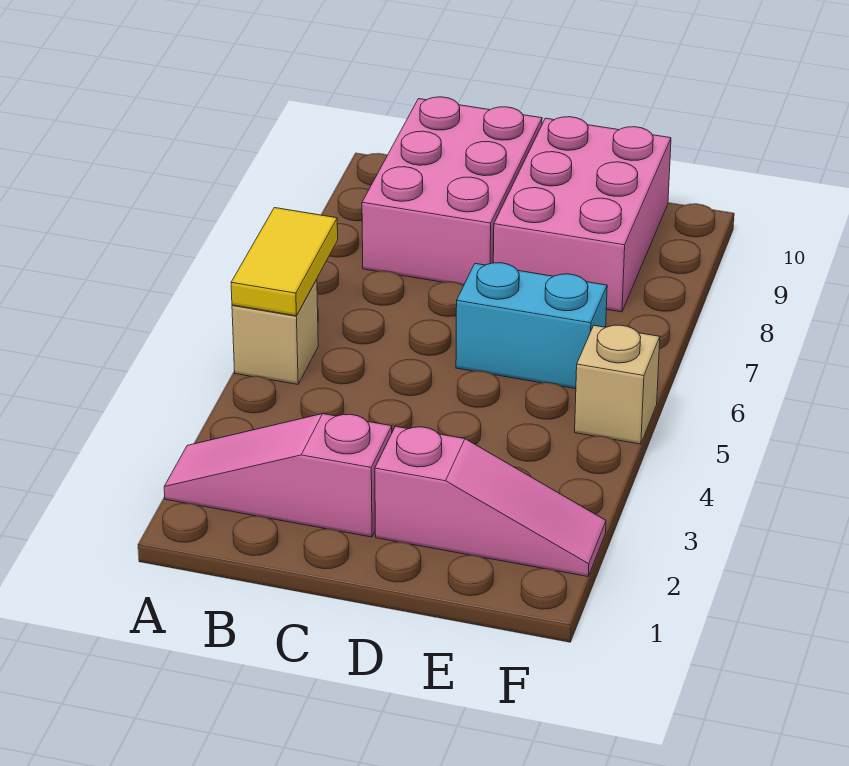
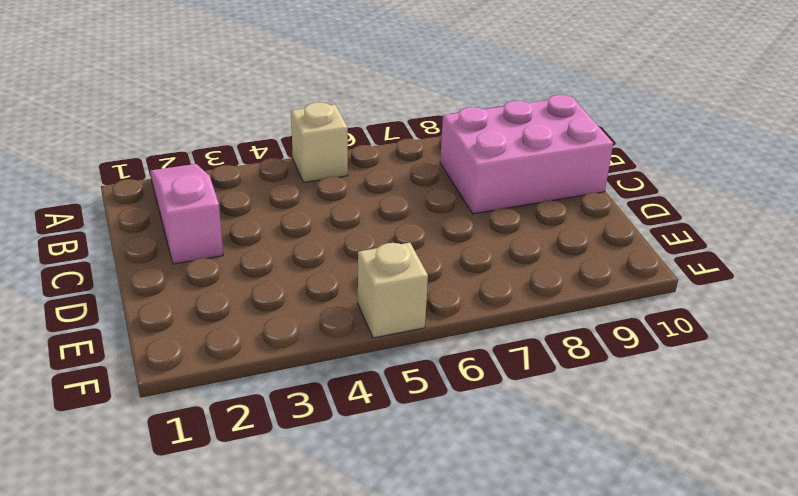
none -> pink slope D2:F2 level 1 top D
none -> cyan brick D6:E6 level 1

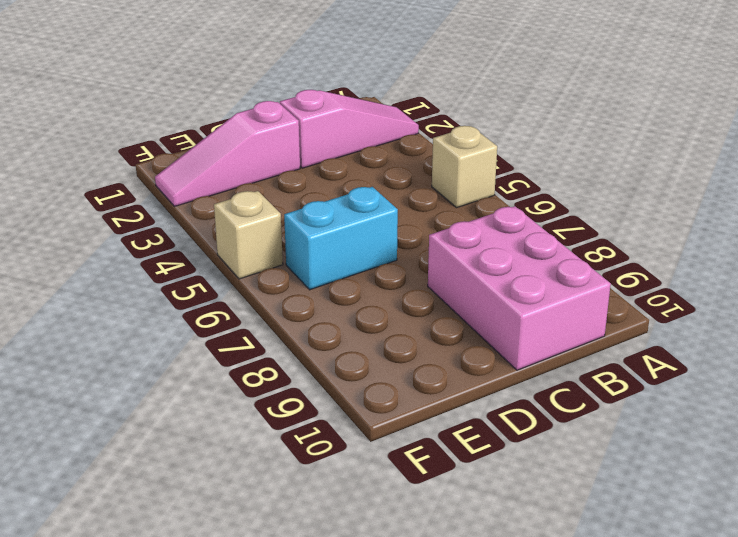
none -> pink brick D8:E10 level 1
none -> yellow tile A5:A6 level 2

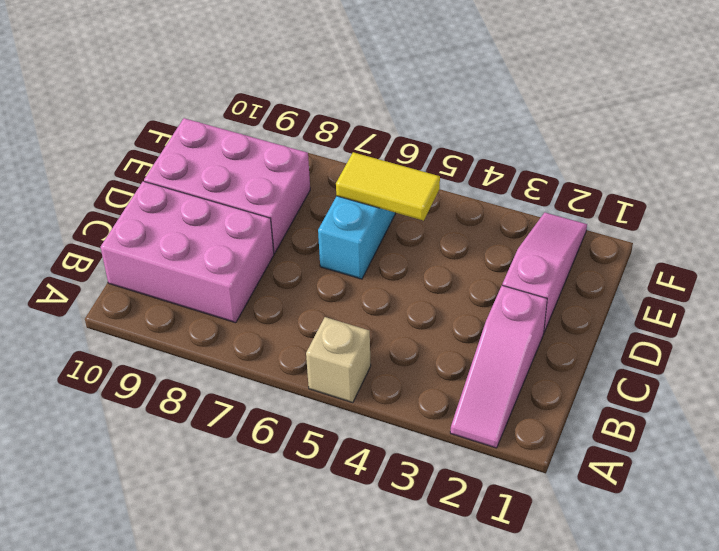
yellow tile E5:E6 level 2 -> yellow tile A5:A6 level 2
none -> tan brick F5 level 1

